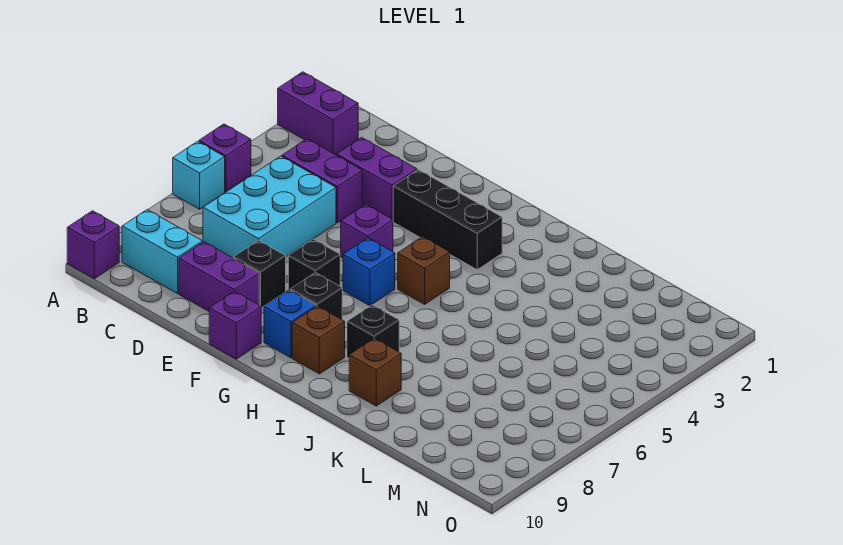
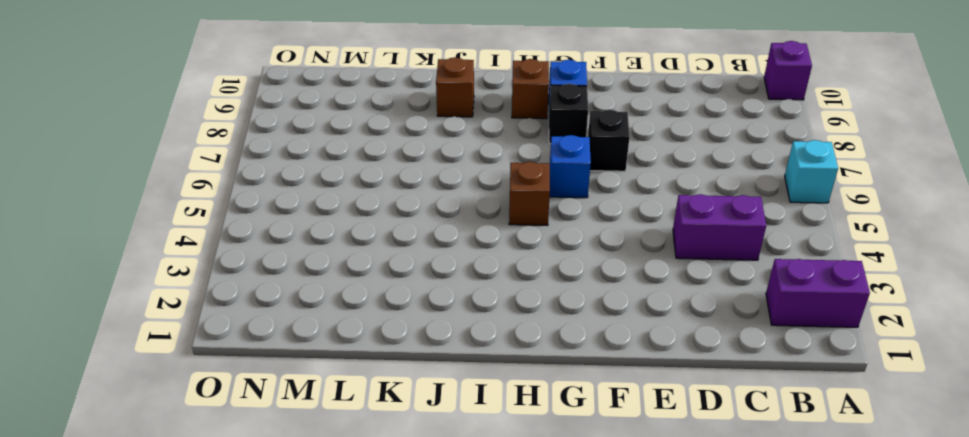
none -> purple brick A5 level 1
none -> cyan brick B9:C9 level 1
none -> cyan brick C5:D7 level 1

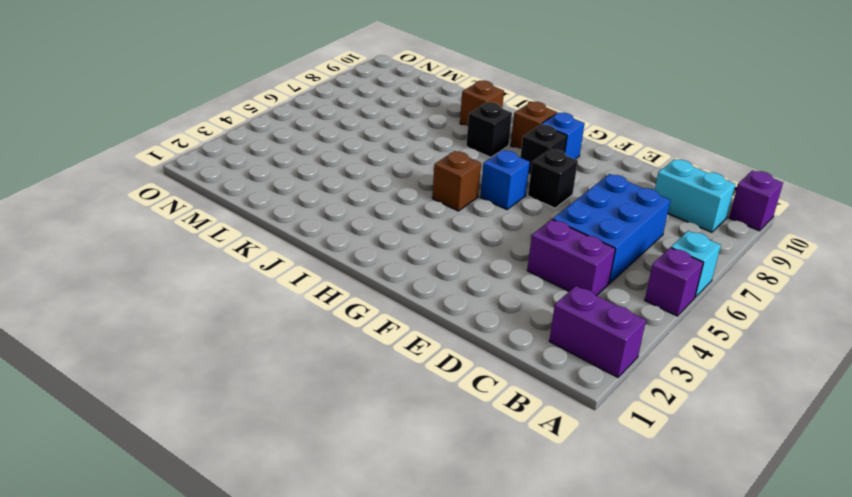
blue brick C5:D7 level 1 -> cyan brick C5:D7 level 1
none -> purple brick D3:E3 level 1
none -> purple brick D9:E9 level 1
none -> black brick E8 level 1

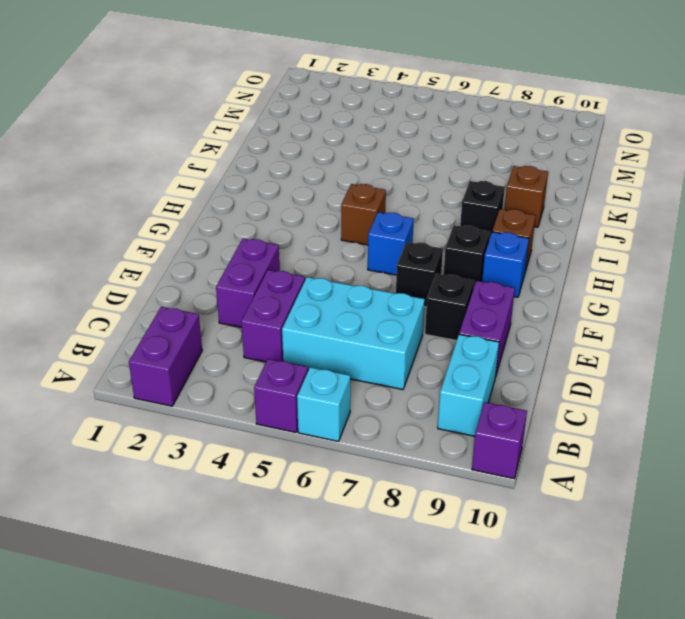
none -> black brick F3:H3 level 1
none -> purple brick F5 level 1
none -> purple brick F10 level 1

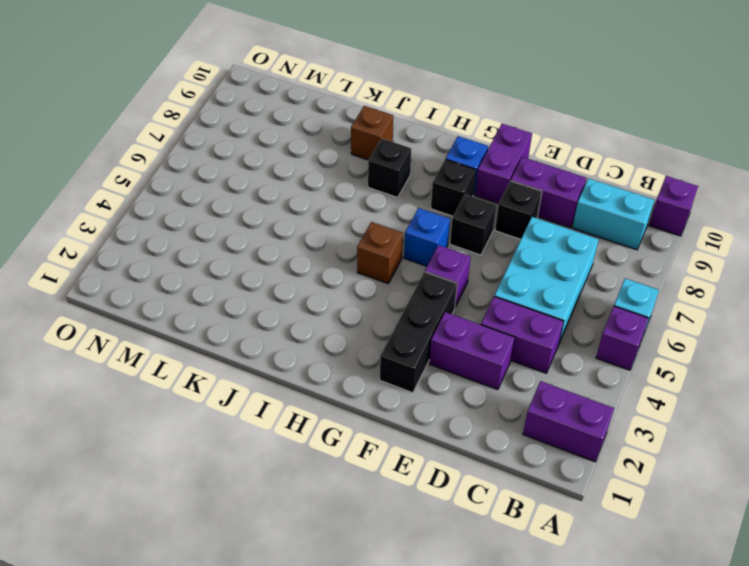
black brick F2:F4 level 1 -> black brick F3:H3 level 1
purple brick F9:F10 level 1 -> purple brick F10 level 1
none -> brown brick H9 level 1

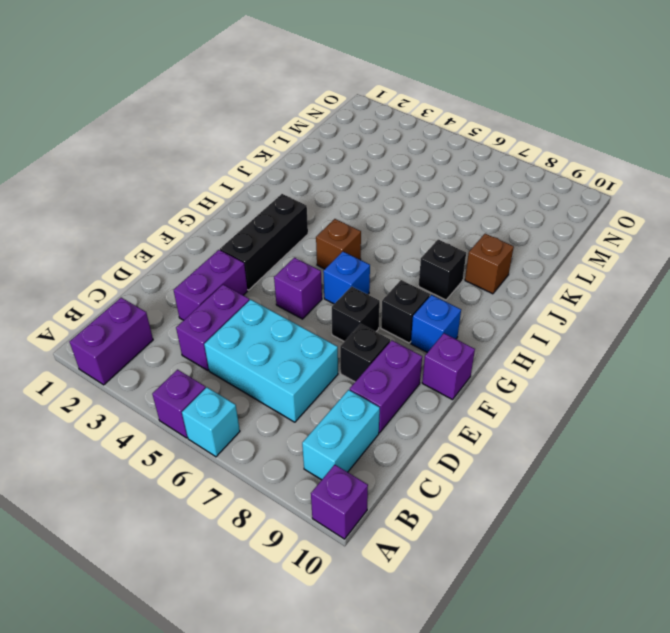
none -> brown brick H9 level 1

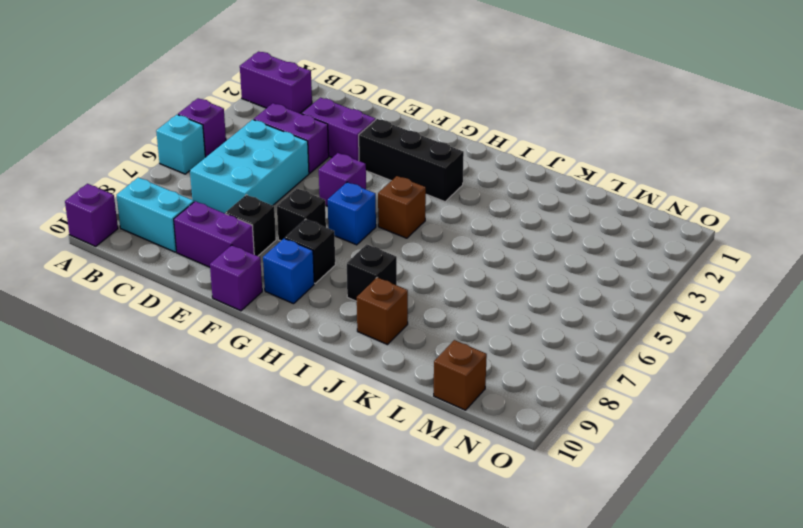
brown brick M10 level 1 -> brown brick H9 level 1

